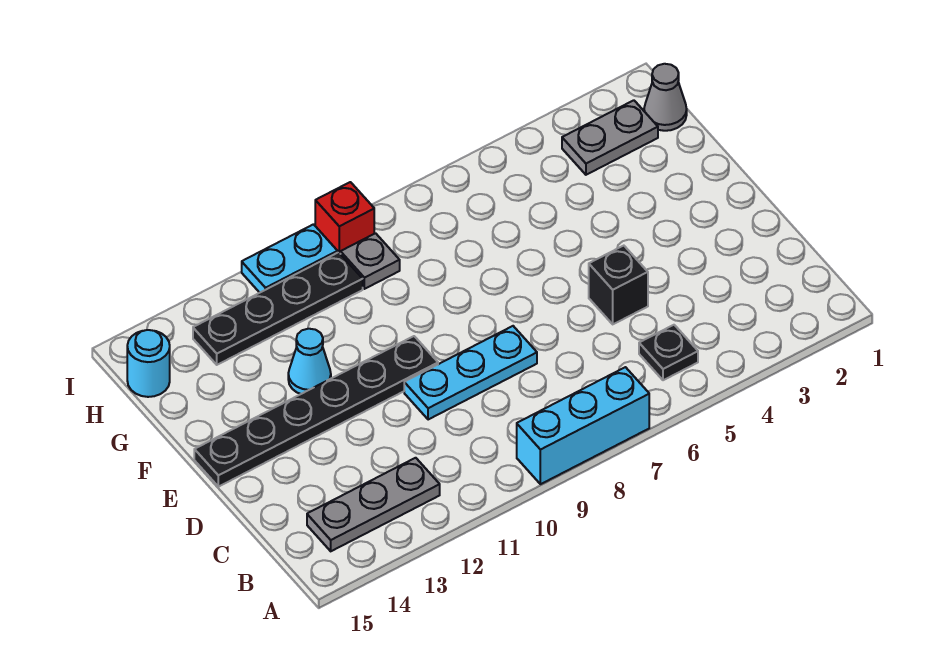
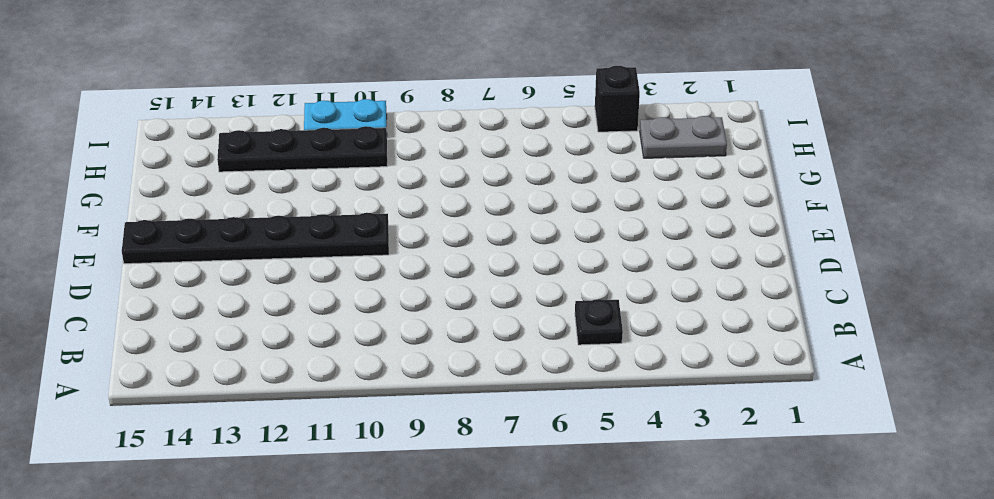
black brick I4 level 1 -> black brick D5 level 1
none -> cyan brick A7:A9 level 1
none -> grey plate B12:B14 level 1
none -> cyan plate D8:D10 level 1

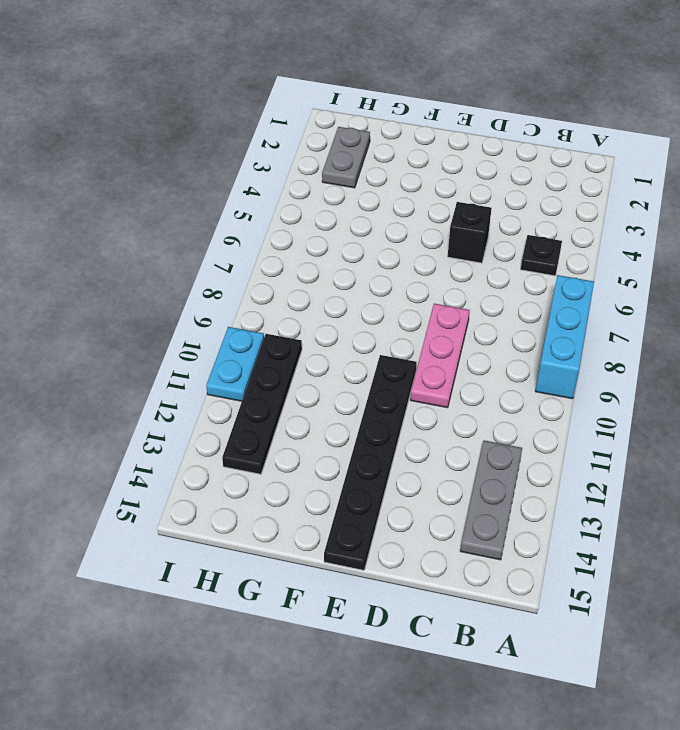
pink plate D8:D10 level 1 -> cyan plate D8:D10 level 1
none -> cyan cone F12 level 1
none -> grey cone H1 level 1
none -> grey plate H9 level 1

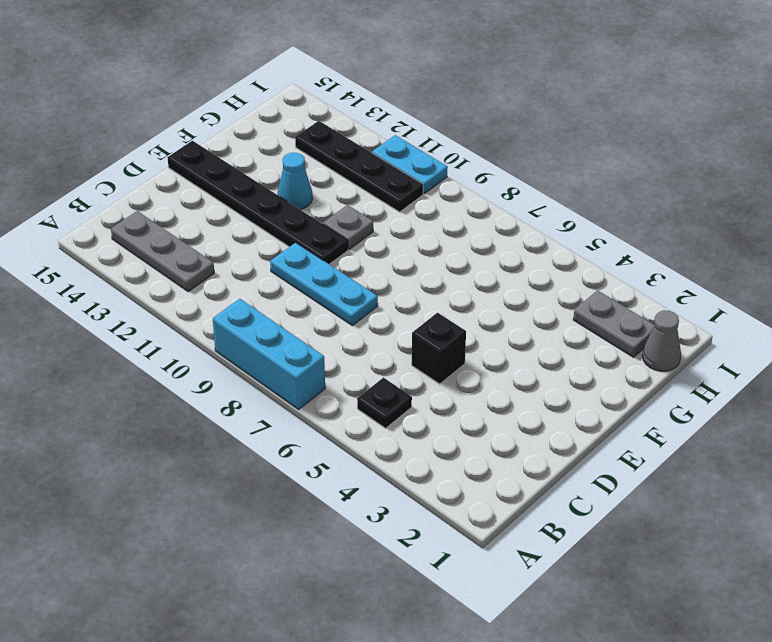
grey plate F10 level 1 -> grey plate H9 level 1
none -> cyan round brick H15 level 1
none -> red brick I9 level 1

